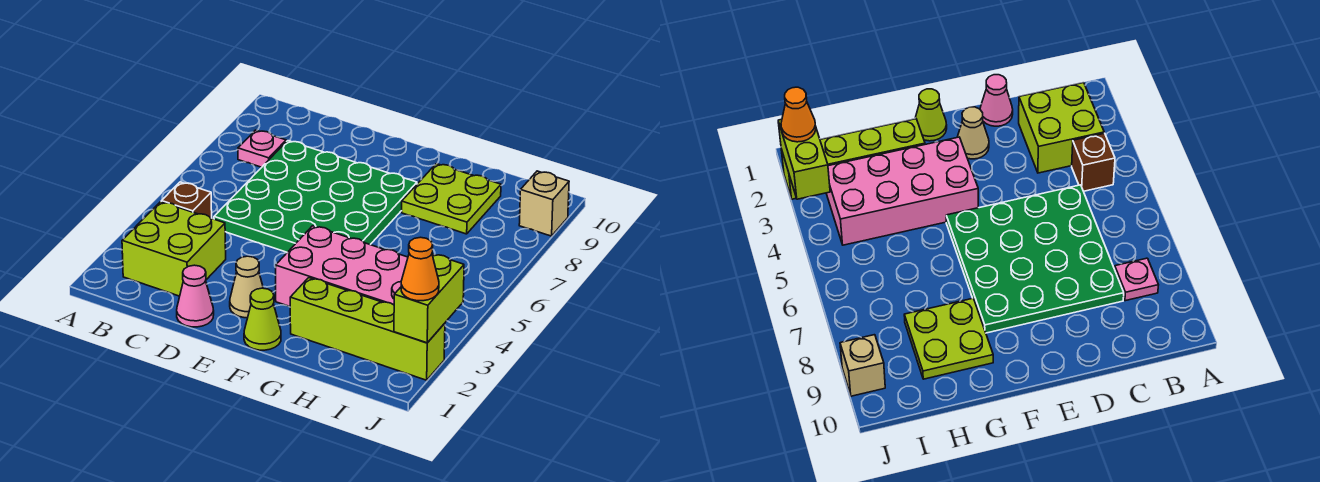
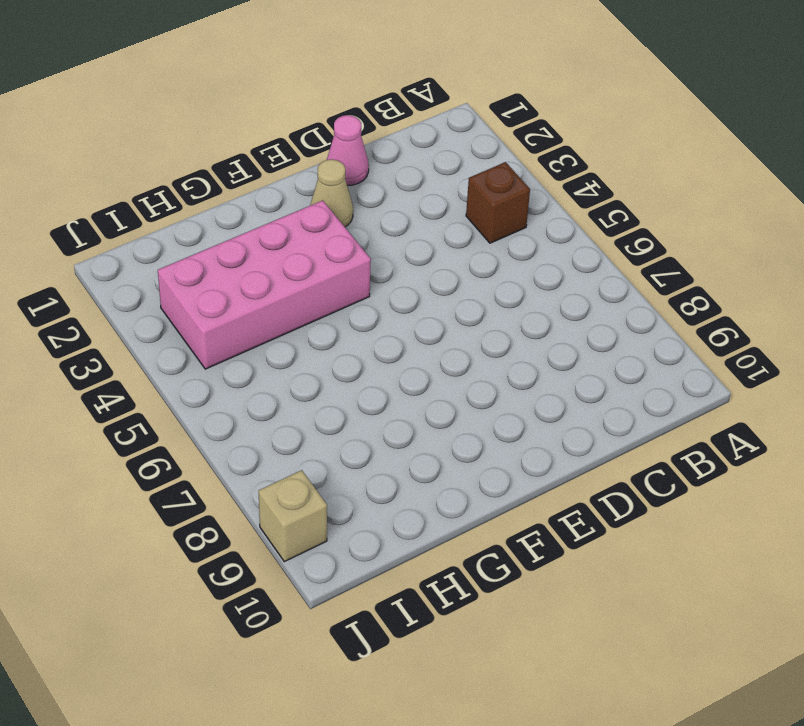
none -> lime brick B2:C3 level 1
none -> pink plate B8 level 1
none -> green plate C5:F8 level 1

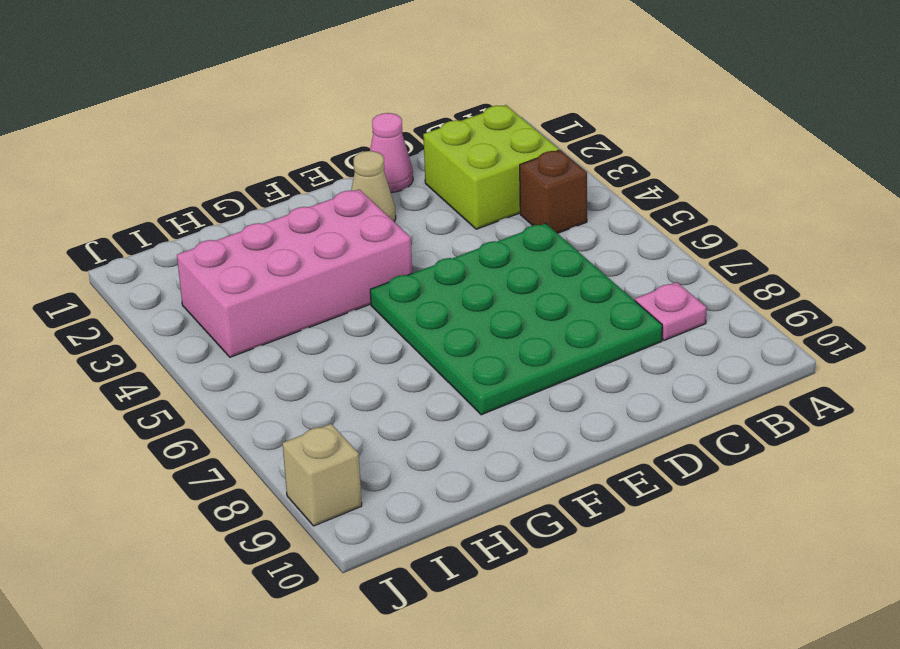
none -> lime cone F1 level 1
none -> lime brick G2:J2 level 1
none -> lime plate G8:H9 level 1

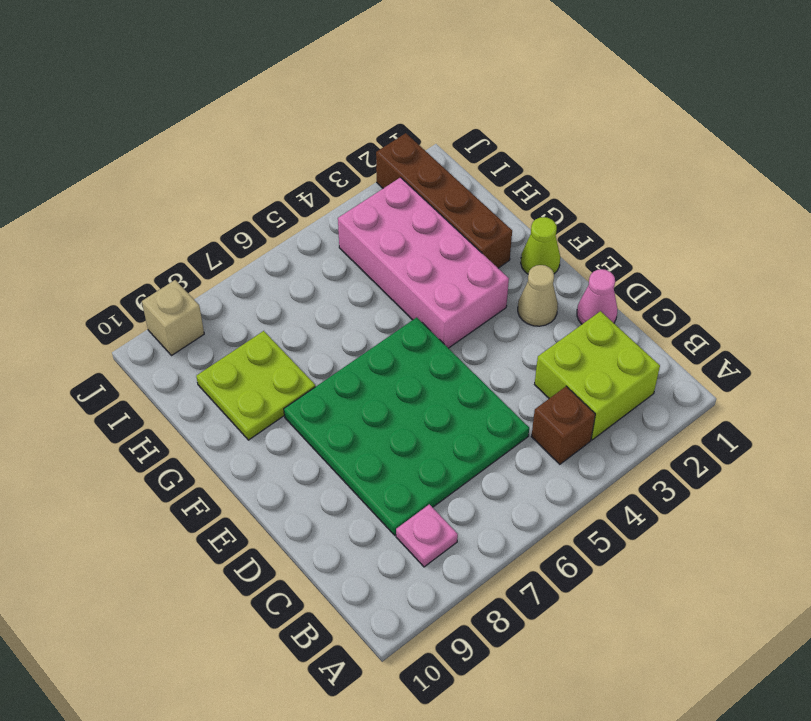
brown brick G2:J2 level 1 -> lime brick G2:J2 level 1
none -> lime brick J2:J3 level 2
none -> orange cone J2 level 3

